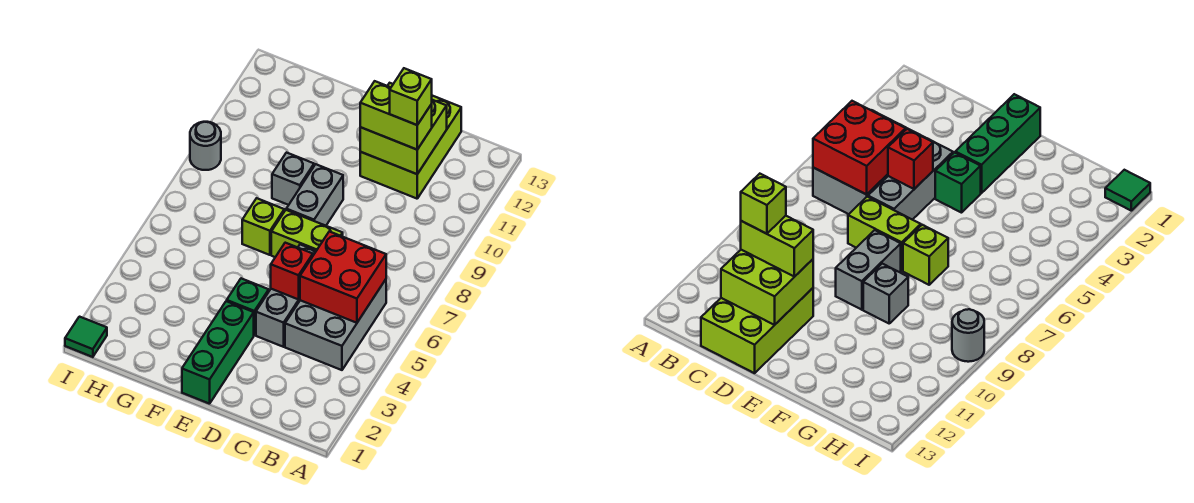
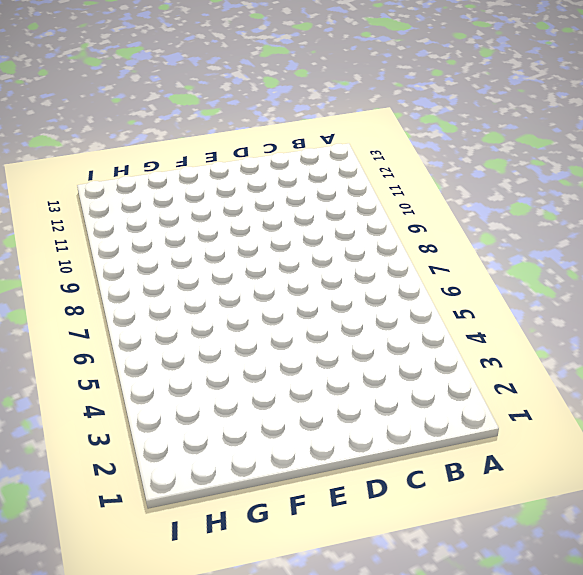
none -> grey brick B4:C6 level 1
none -> lime brick C11:D13 level 1
none -> grey brick D4:D6 level 1

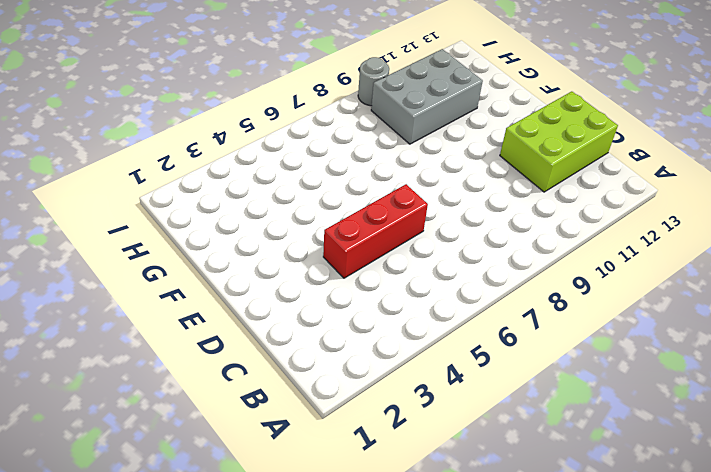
red brick D4:D6 level 1 -> grey brick D4:D6 level 1
grey brick G9:H11 level 1 -> grey brick B4:C6 level 1
none -> lime brick D7:E7 level 1
none -> green brick E1:E3 level 1
none -> green brick E4 level 1

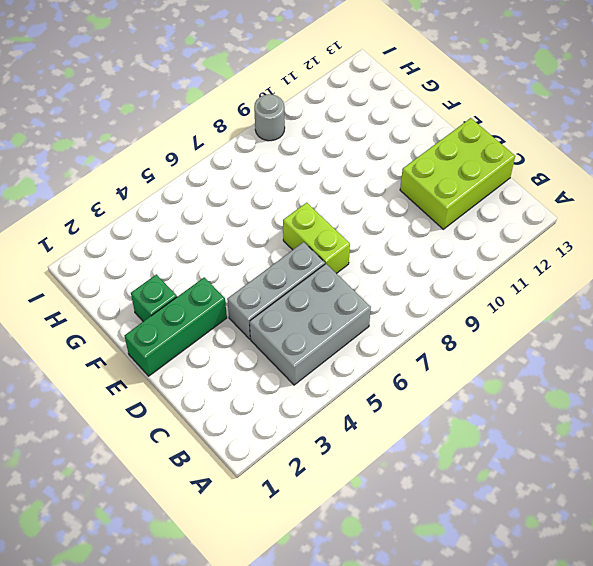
green brick F2 level 1 -> green brick E4 level 1
none -> grey brick E8:E9 level 1
none -> lime brick F7 level 1
none -> grey brick F9 level 1

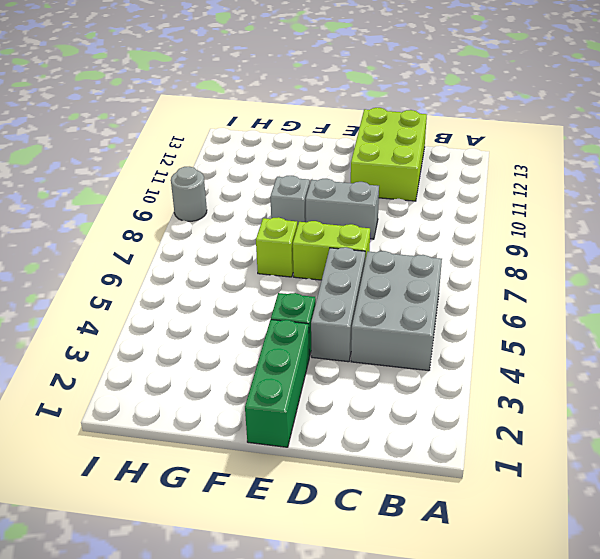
grey brick D9:E9 level 1 -> grey brick E8:E9 level 1
none -> green tile I1 level 1
none -> red brick B5:C6 level 2
none -> lime brick C11:D12 level 2

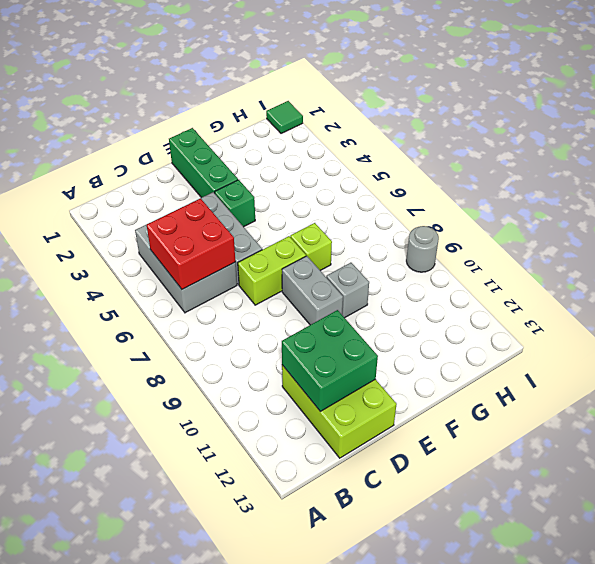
green brick C11:D12 level 2 -> lime brick C11:D12 level 2
none -> red brick D5 level 2
none -> lime brick C11:D11 level 3
none -> lime brick C11 level 4

